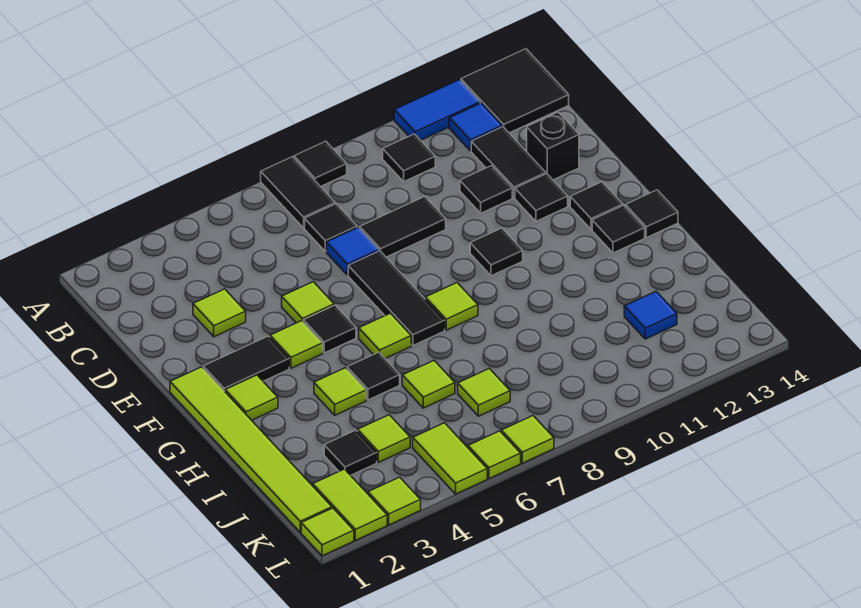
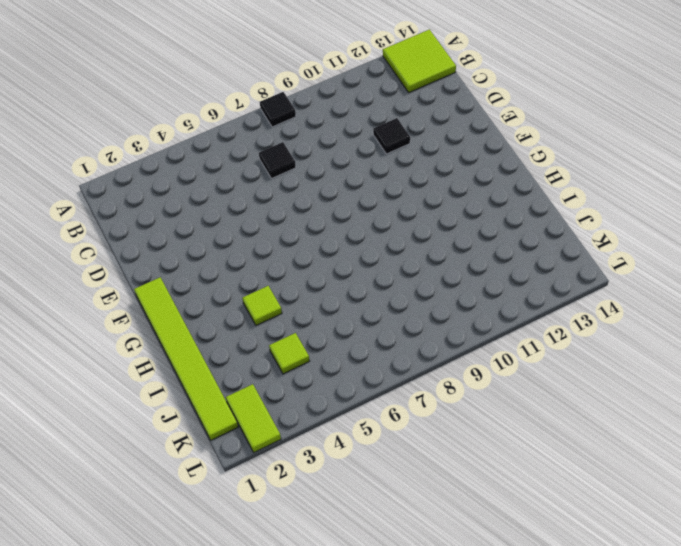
lime tile A13:B14 level 1 -> black tile A13:B14 level 1
none -> black tile A7:B7 level 1
none -> blue tile A11:A12 level 1
none -> black tile B10 level 1
none -> blue tile B12 level 1

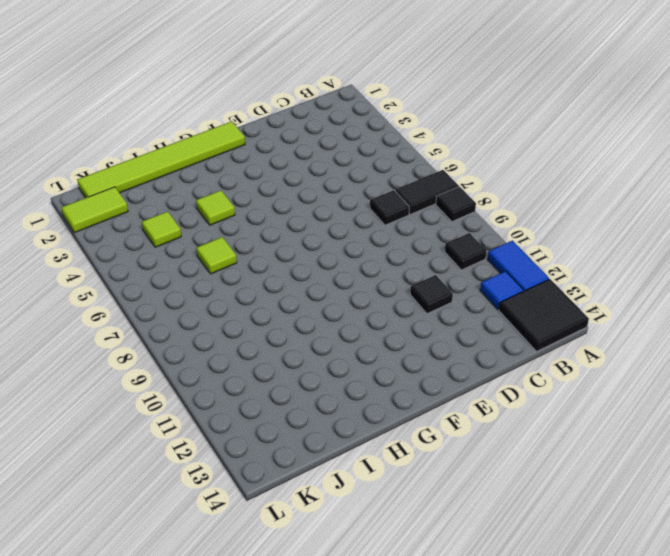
none -> black tile C12:D12 level 1
none -> lime tile D3 level 1
none -> blue tile D7 level 1
none -> black tile D8:D9 level 1

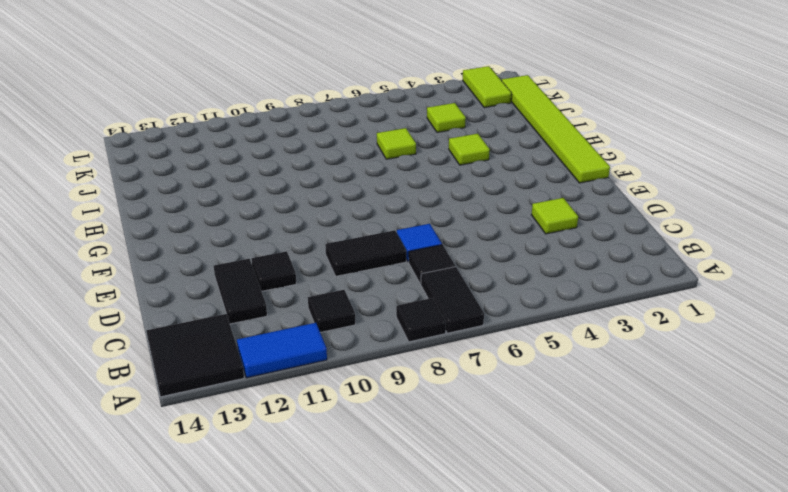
none -> blue tile B12 level 1
none -> black brick D13 level 1
none -> lime tile E5 level 1
none -> black tile E7:G7 level 1

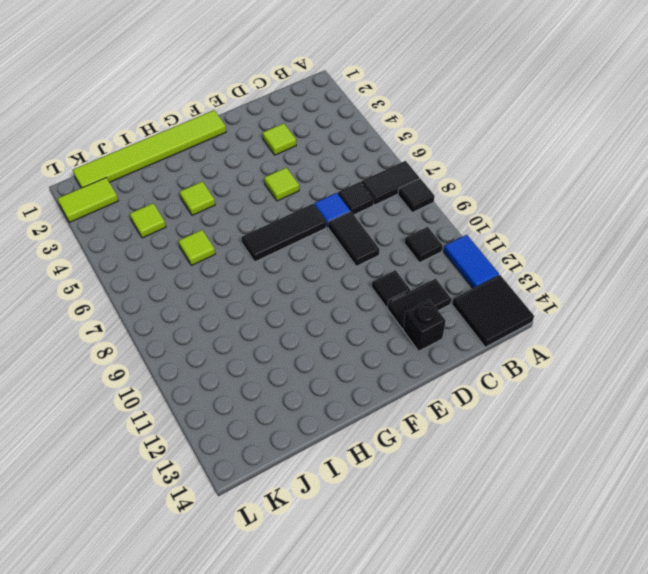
none -> blue tile B12 level 1
none -> black tile E12 level 1
none -> black tile F2:F3 level 1
none -> lime tile F4 level 1

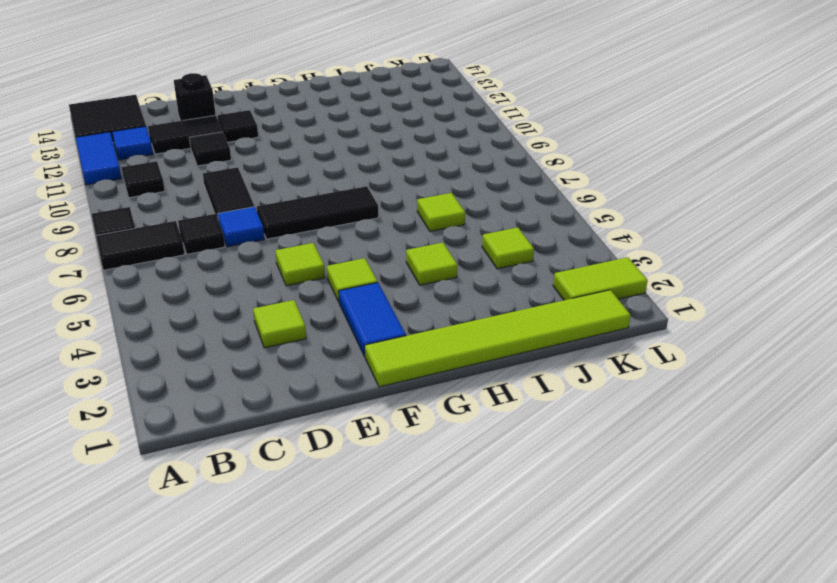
blue tile F2:F3 level 1 -> black tile F2:F3 level 1
none -> black tile F5 level 1
none -> black tile F10 level 1
none -> black tile F13 level 1
none -> lime tile G2 level 1

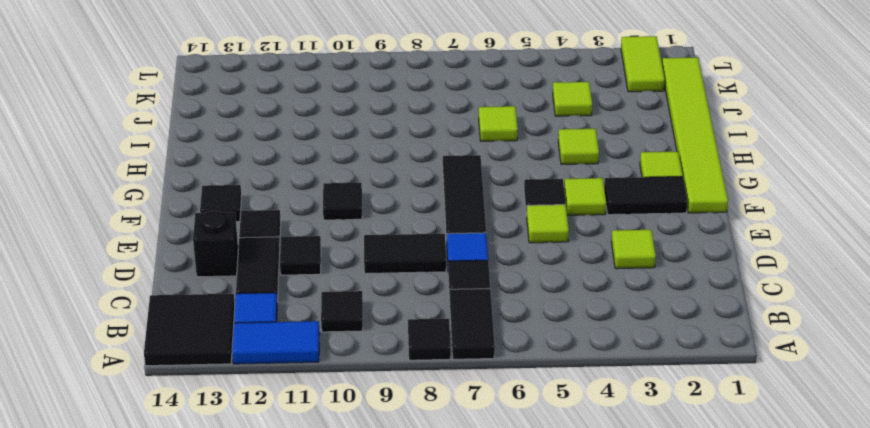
none -> lime tile G6 level 1
none -> lime tile G8 level 1
none -> black tile G13 level 1
none -> black tile G14 level 1

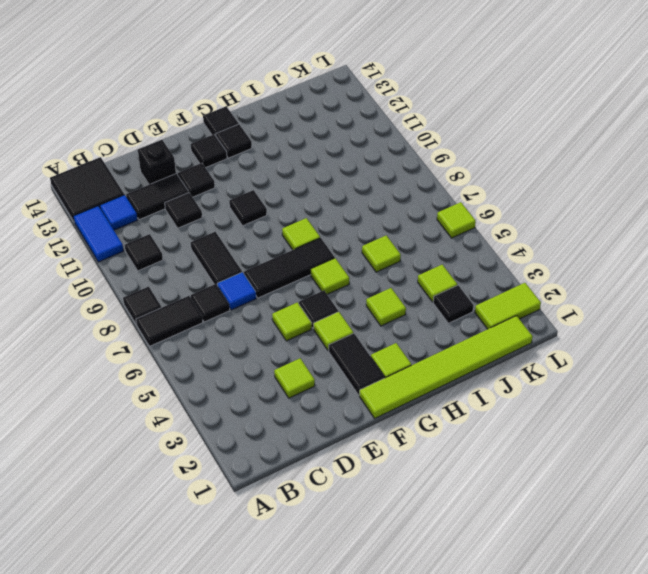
none -> black tile H5 level 1
none -> lime tile J7 level 1
none -> blue tile J12 level 1
none -> lime tile K5:L5 level 1

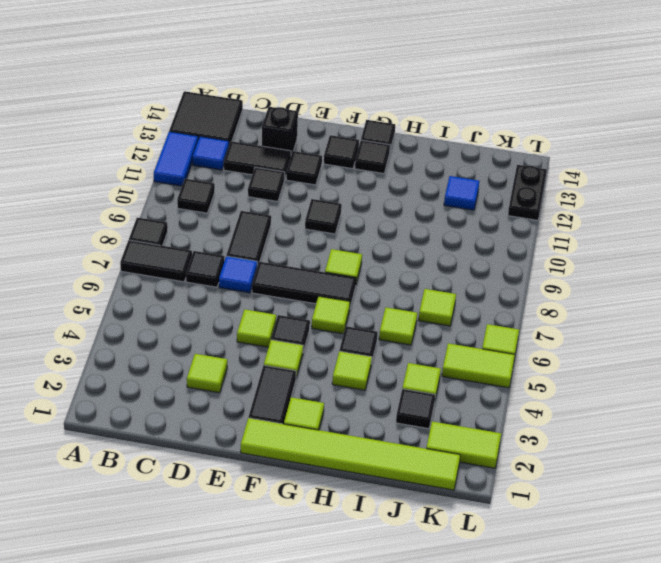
black plate L12:L13 level 1 -> none
none -> lime tile L1 level 1
none -> lime tile L3 level 1
none -> lime tile L7 level 1

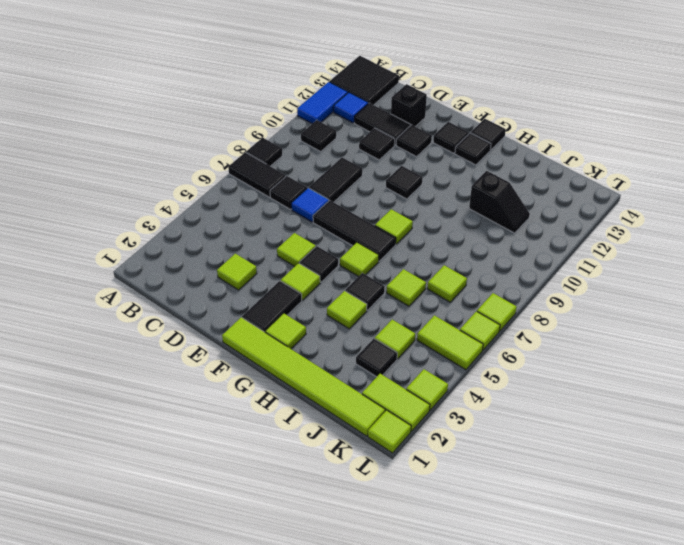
black slope I11:J11 level 1 top I -> none
none -> blue tile J12 level 1

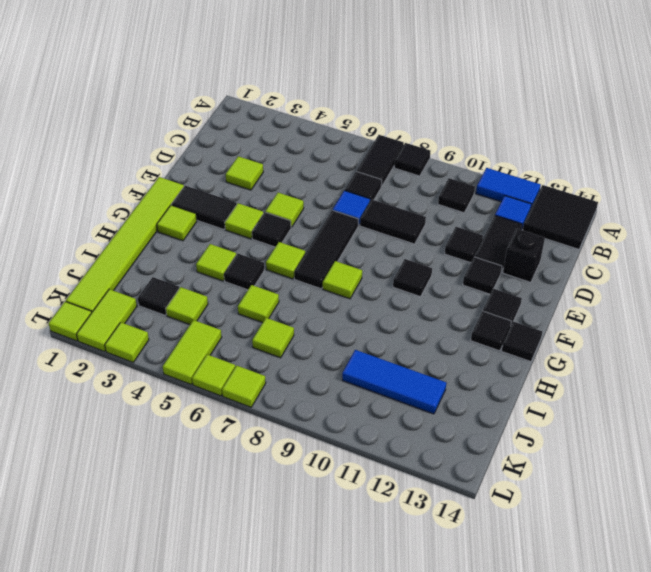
blue tile J10:J12 level 1 -> blue tile J12 level 1

